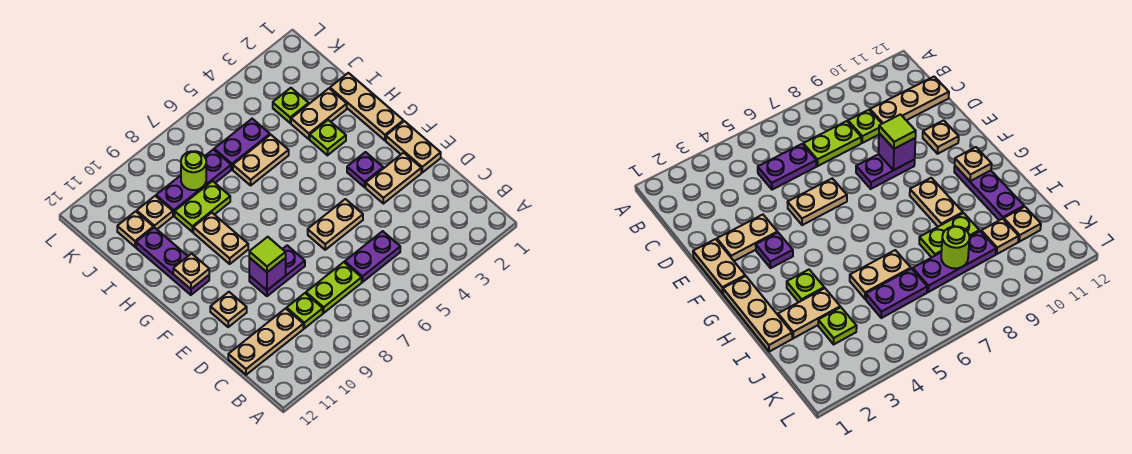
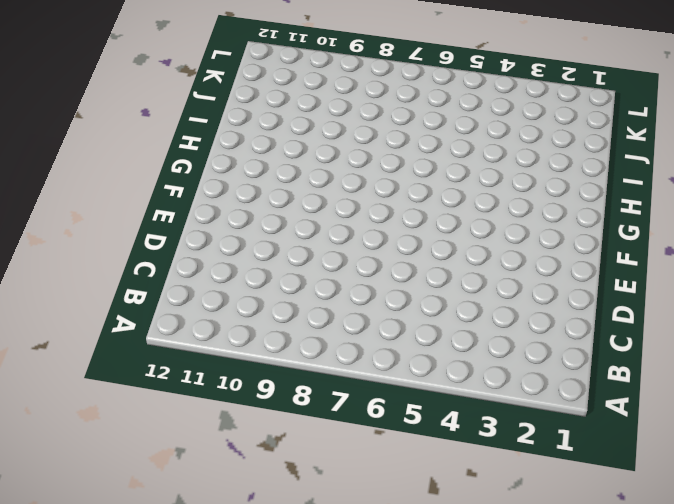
none -> purple plate C5:C6 level 1
none -> lime plate C7:C8 level 1
none -> lime plate C9 level 1

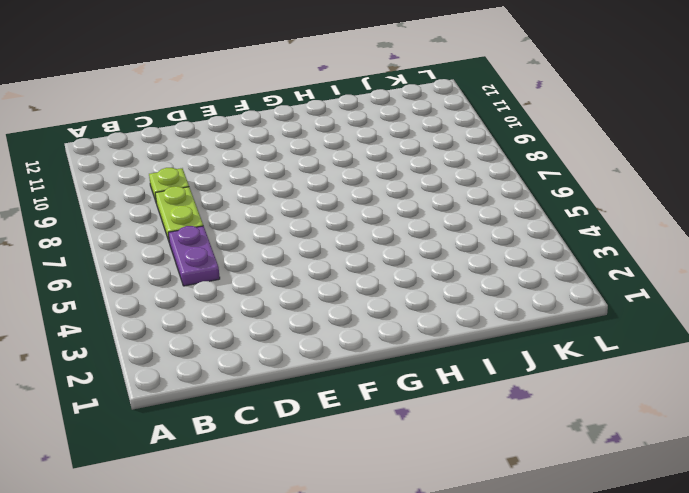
none -> tan plate C10:C12 level 1
none -> tan plate E1:F1 level 1
none -> tan plate E2:E3 level 1

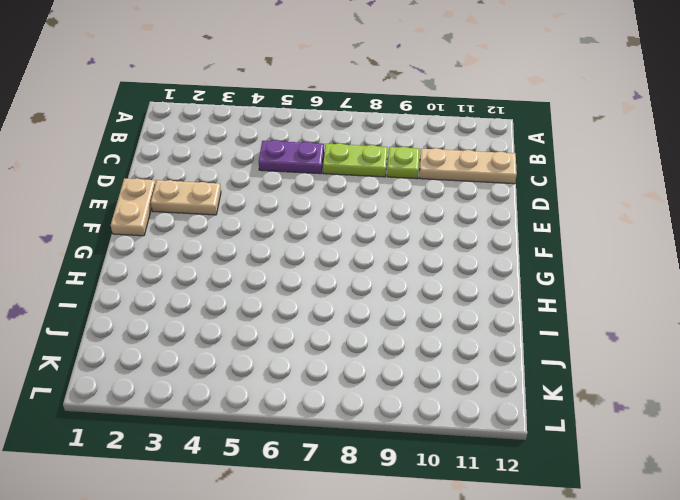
none -> tan plate E5:E6 level 1
none -> purple plate E8:E9 level 1
none -> tan plate E11 level 1

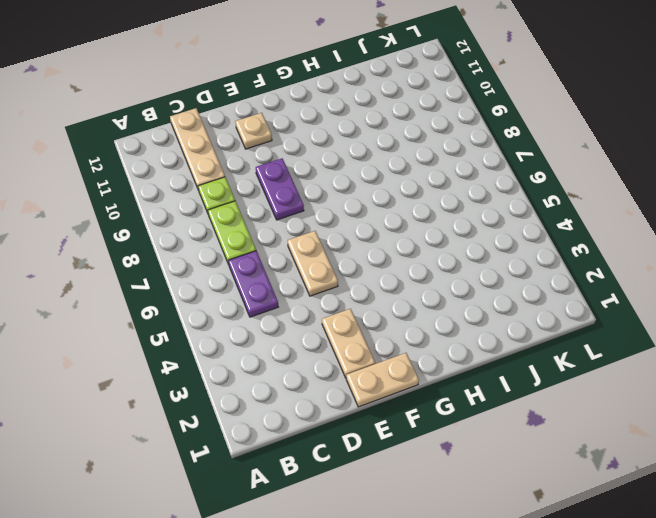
none -> purple plate F3 level 1
none -> tan plate G1:I1 level 1
none -> tan plate G9:H9 level 1

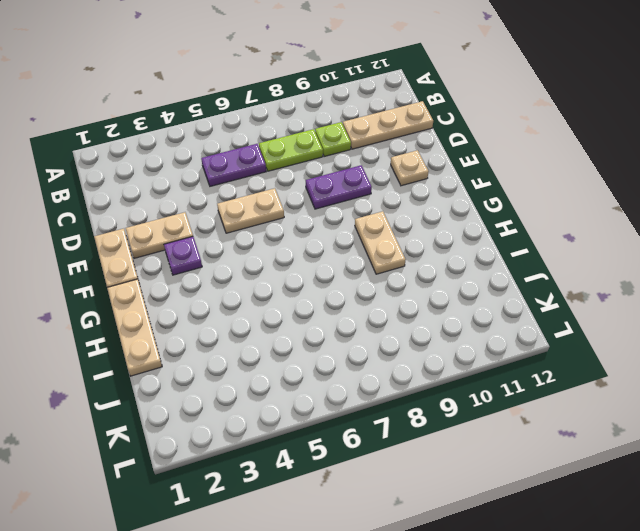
none -> purple plate G11:I11 level 1
none -> lime plate H3 level 1
none -> tan plate I2:I3 level 1

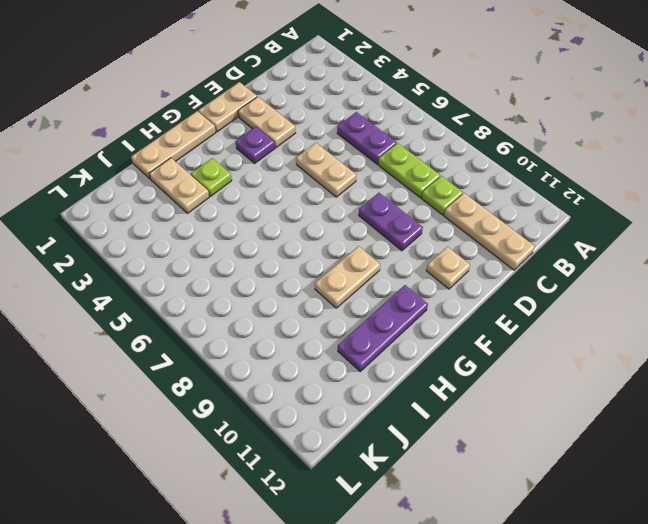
none -> tan plate I5:I6 level 1
none -> lime plate I8:I9 level 1
none -> lime plate J3 level 1

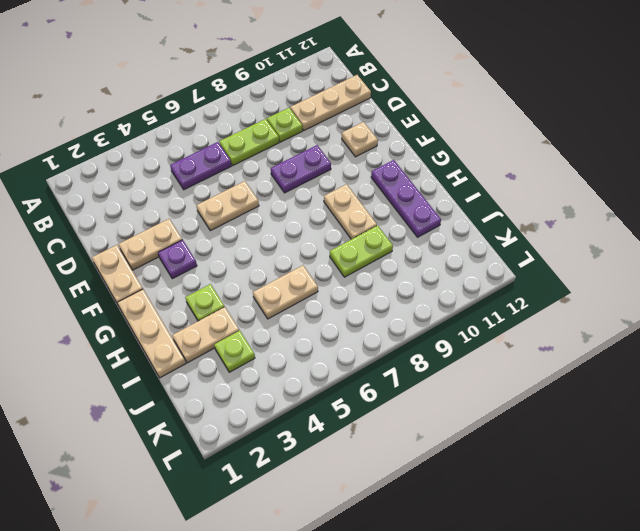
none -> purple plate J5:J6 level 1
none -> purple plate J7:J9 level 1
none -> tan plate J10 level 1

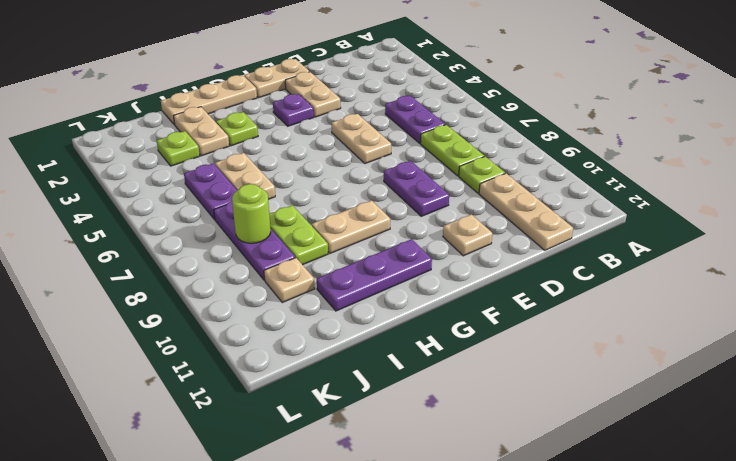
none -> tan plate J11 level 1
none -> purple brick E9 level 2
none -> tan plate G11 level 2

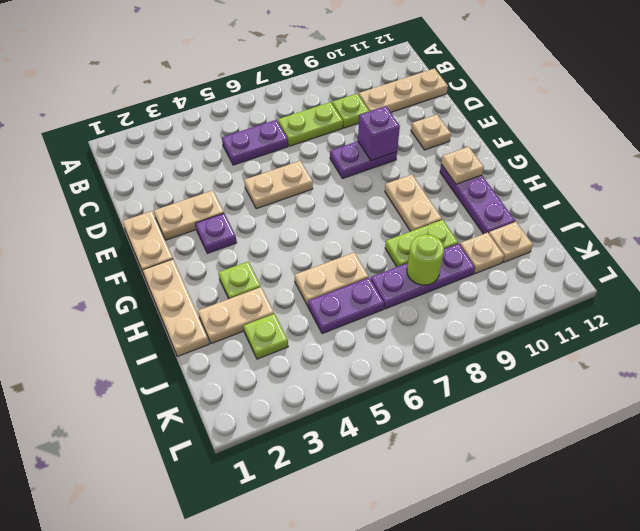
none -> lime tile E9 level 3

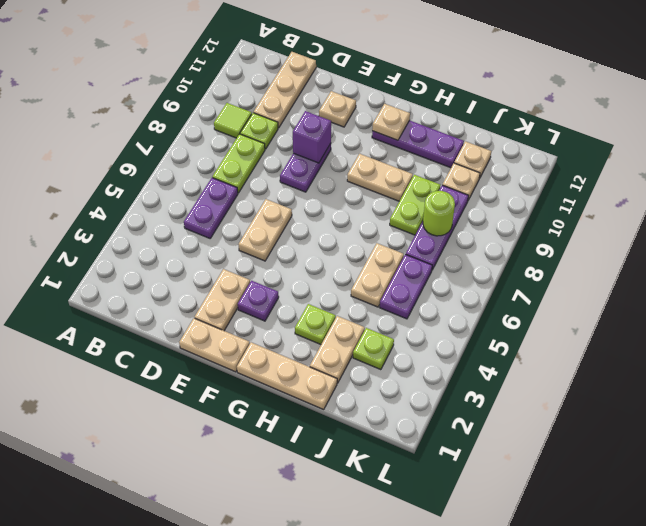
lime tile B9 level 1 -> lime tile E9 level 3

